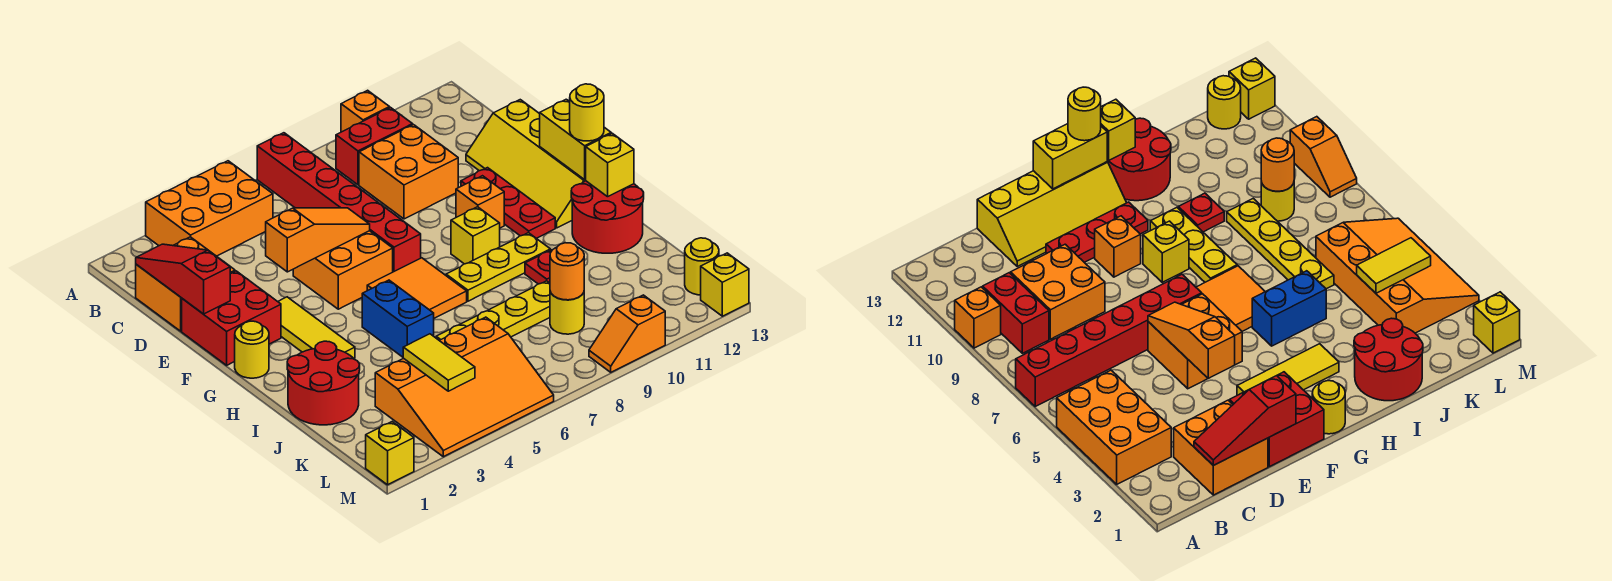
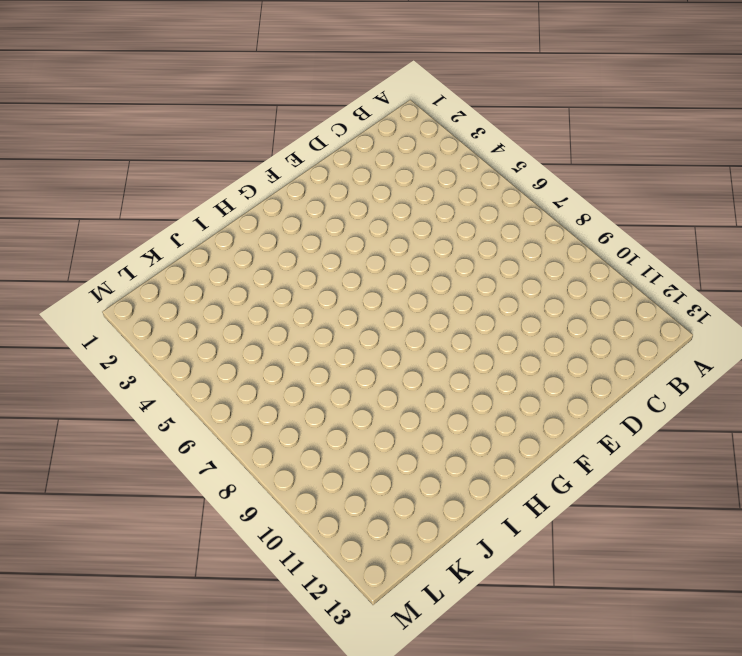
none -> orange brick A3:B5 level 1
none -> red brick A7:F7 level 1
none -> orange brick A10 level 1
none -> red brick B9:B10 level 1

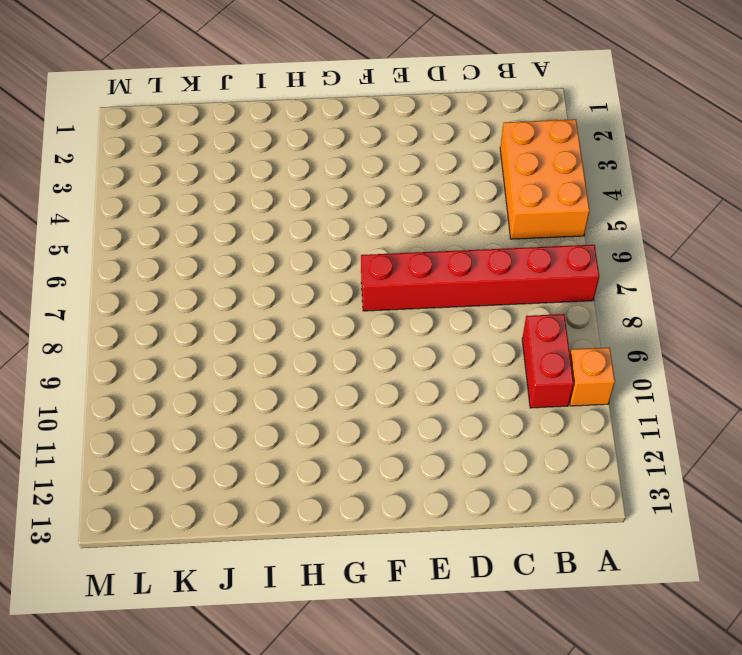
none -> orange brick C1:D2 level 1
none -> orange brick C9:D10 level 1
none -> yellow slope D12:G13 level 1 top 13
none -> red brick E1:F2 level 1

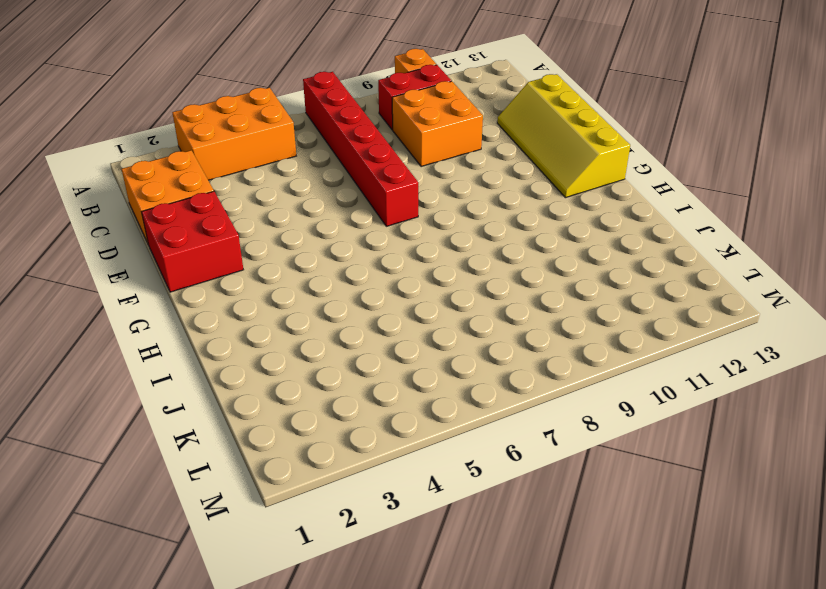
none -> orange brick E5:F6 level 1
none -> red plate E11:G11 level 1
none -> yellow tile F3:H3 level 1
none -> orange brick F10 level 1

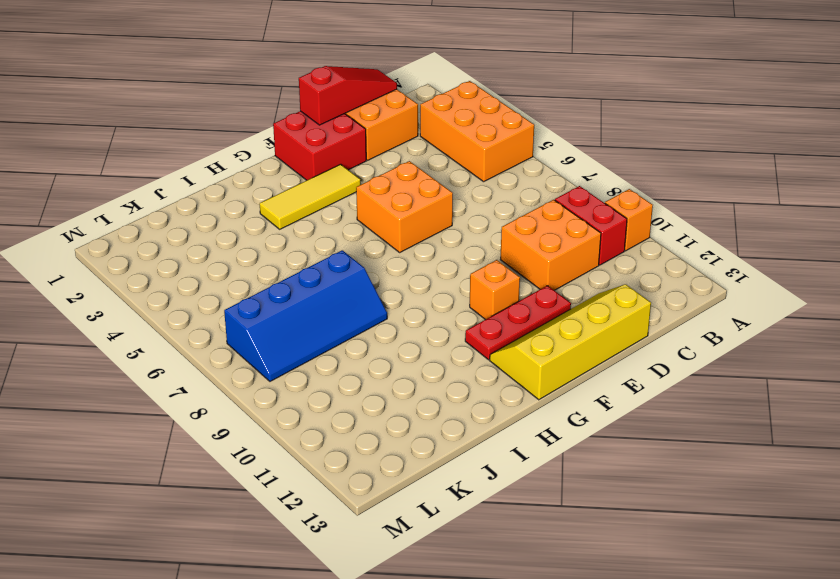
blue slope I7:L8 level 1 top 7 -> yellow plate J6:J9 level 1
none -> red brick A7:F7 level 1
none -> yellow round brick G1 level 1
none -> orange tile G6:H7 level 1
none -> yellow brick G9 level 1

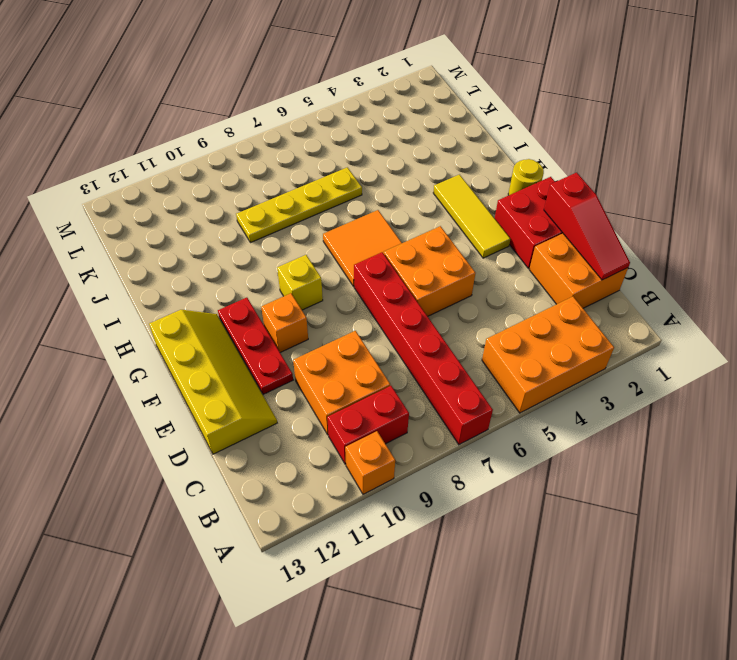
none -> blue brick H5:I5 level 1
none -> yellow plate H8:H10 level 1
none -> red round brick H12:I13 level 1
none -> red round brick I1:J2 level 1

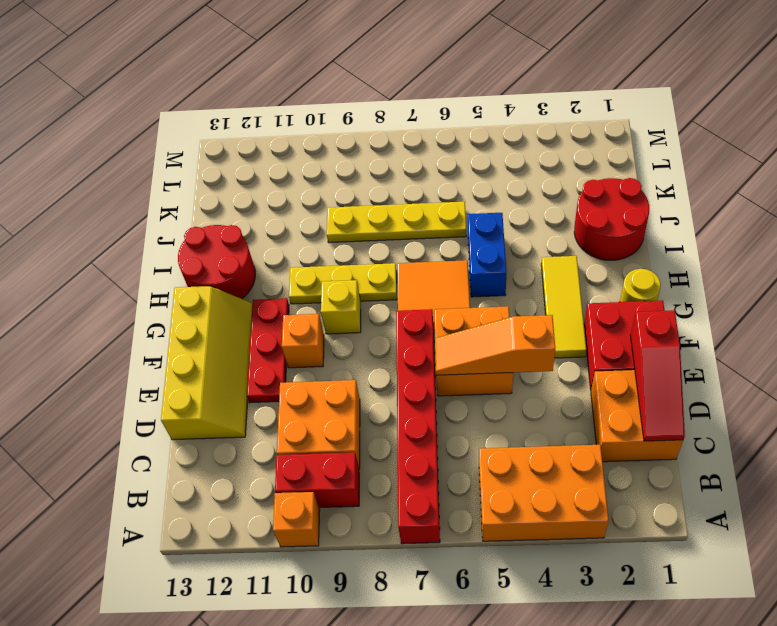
none -> red plate I10 level 1
none -> orange slope K3:M6 level 1 top K
none -> yellow round brick K9 level 1
none -> yellow round brick L13 level 1

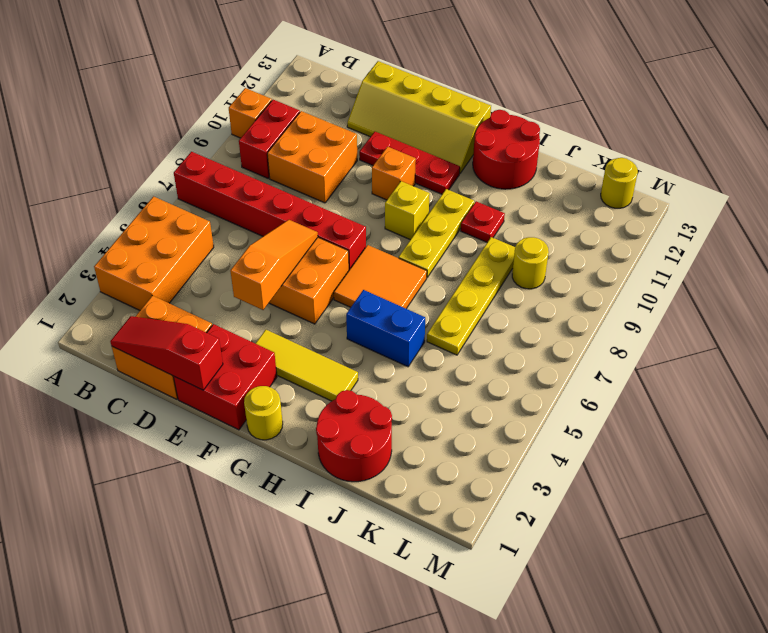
none -> orange slope K3:M6 level 1 top K
none -> yellow brick M1 level 1
none -> orange slope M9:M10 level 1 top 10
none -> yellow brick M13 level 1

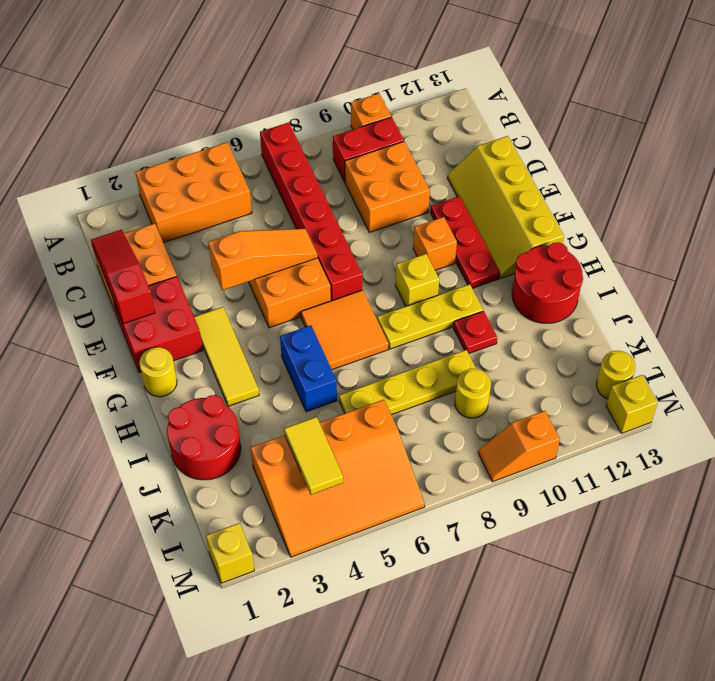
none -> yellow brick F13:G13 level 2
none -> yellow brick H13 level 2
none -> orange round brick K9 level 2
none -> yellow round brick G13 level 3

